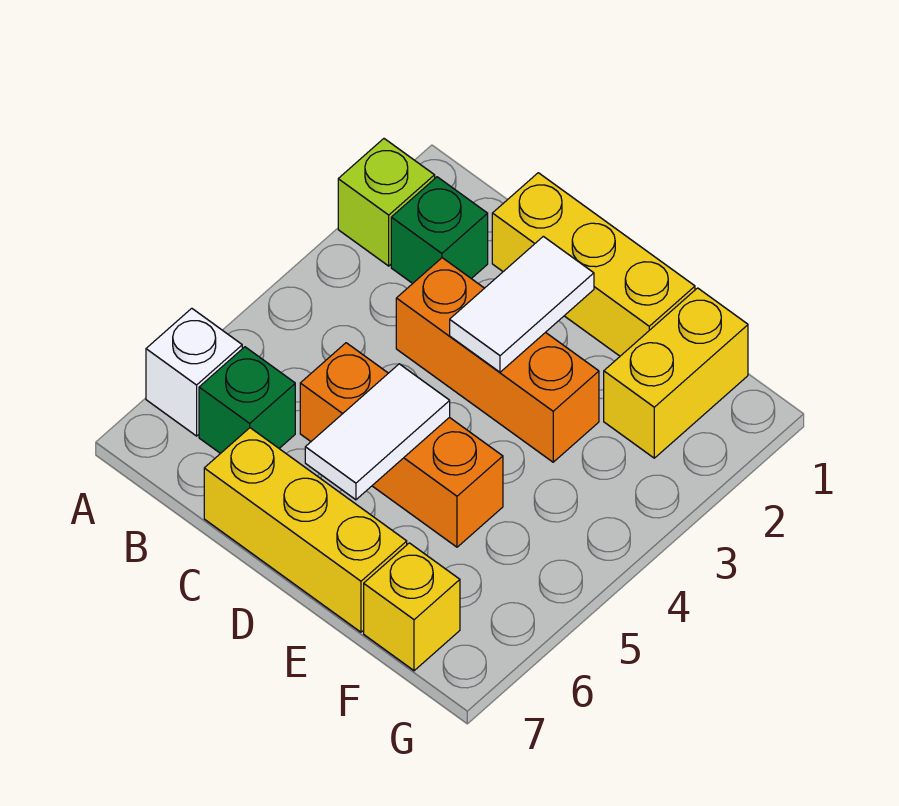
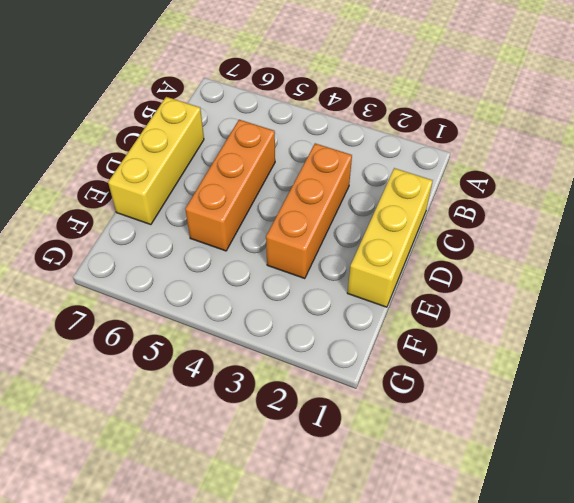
none -> lime brick A2 level 1
none -> white brick A6 level 1
none -> green brick B2 level 1

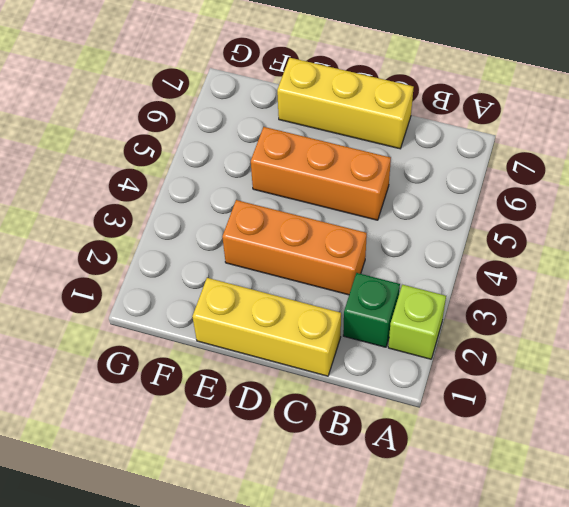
none -> white brick A6 level 1
none -> green brick B6 level 1
none -> yellow brick F1:F2 level 1

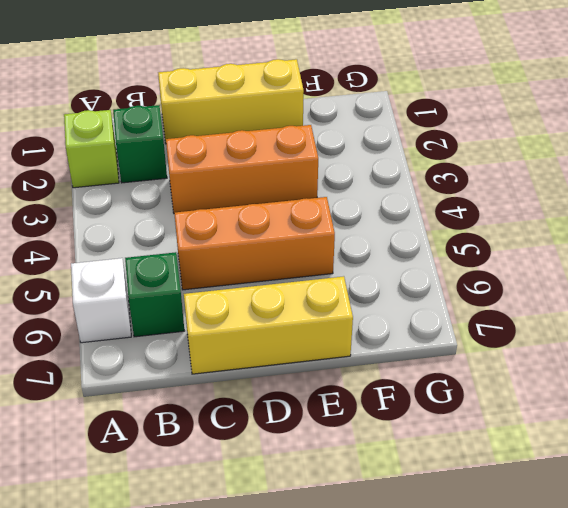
none -> yellow brick F1:F2 level 1
none -> yellow brick F7 level 1
none -> white tile D2:D3 level 2

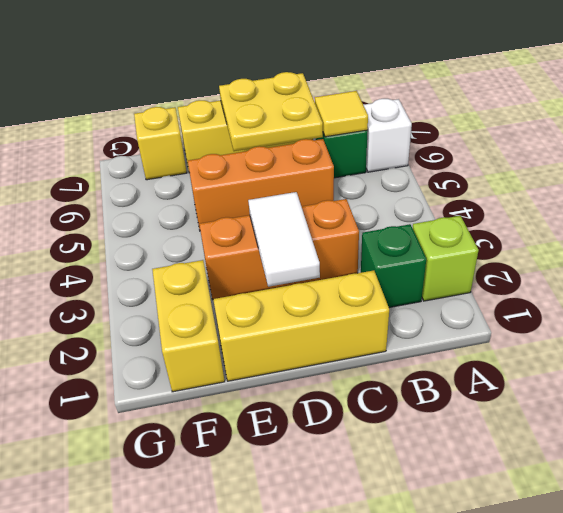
yellow tile B6 level 2 -> none
yellow plate C6:D7 level 2 -> white tile D5:D6 level 2

